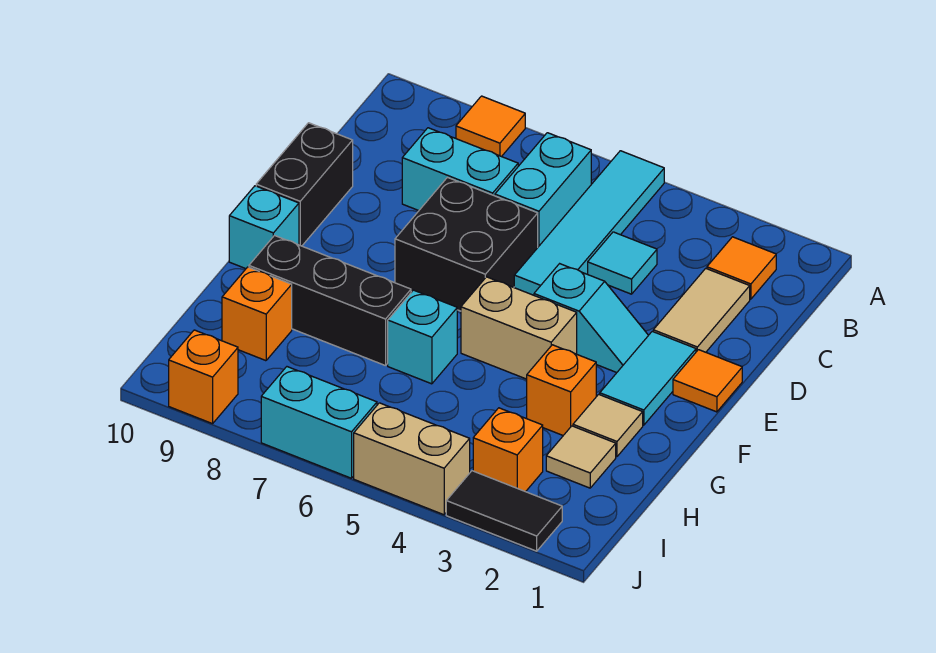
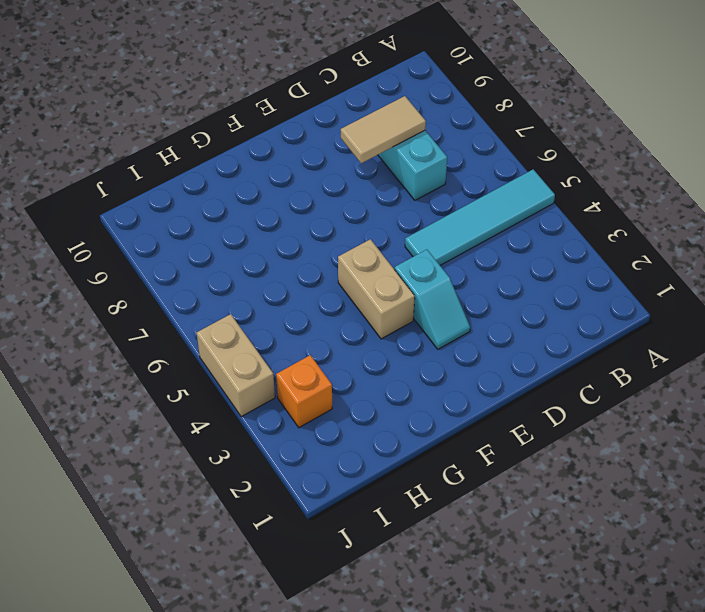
tan tile C8:D8 level 2 -> tan tile C2:D2 level 1
none -> orange tile A8 level 1
none -> orange tile B2 level 1
none -> cyan brick B6:C6 level 1

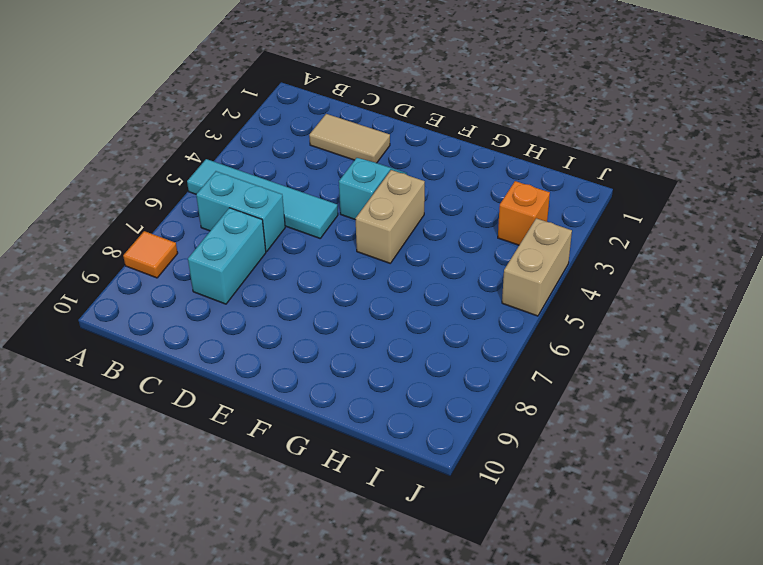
none -> orange tile B2 level 1
none -> cyan tile C4 level 1
none -> black brick D6:E7 level 1

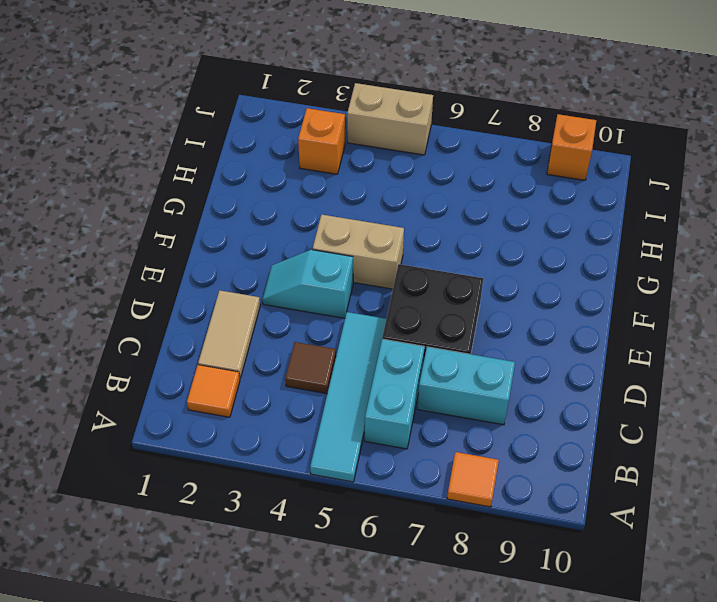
brown tile C4 level 1 -> cyan tile C4 level 1
none -> black brick D10:E10 level 1
none -> orange tile E1 level 1
none -> cyan tile E2:F2 level 1

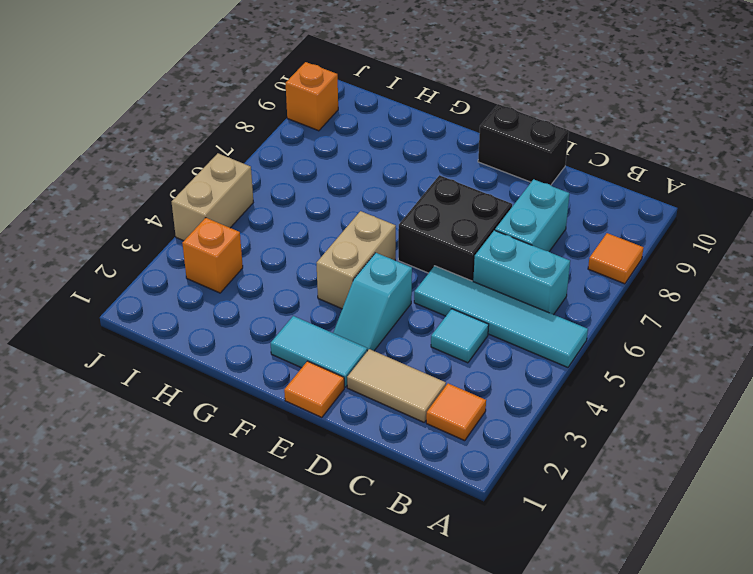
none -> cyan brick F10 level 1
none -> tan tile G2 level 1
none -> orange brick G3 level 1

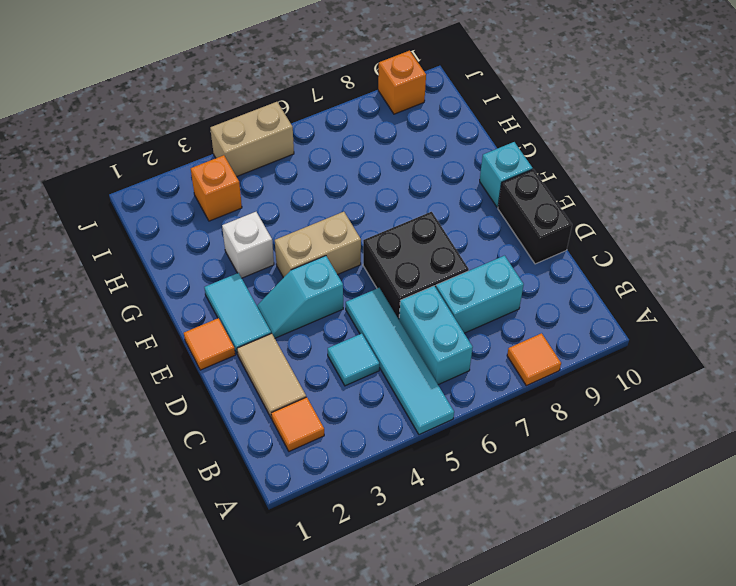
white brick G3 level 1 -> orange brick G3 level 1
none -> tan tile G2 level 1
none -> cyan brick G6 level 1
none -> black brick G7:G9 level 1

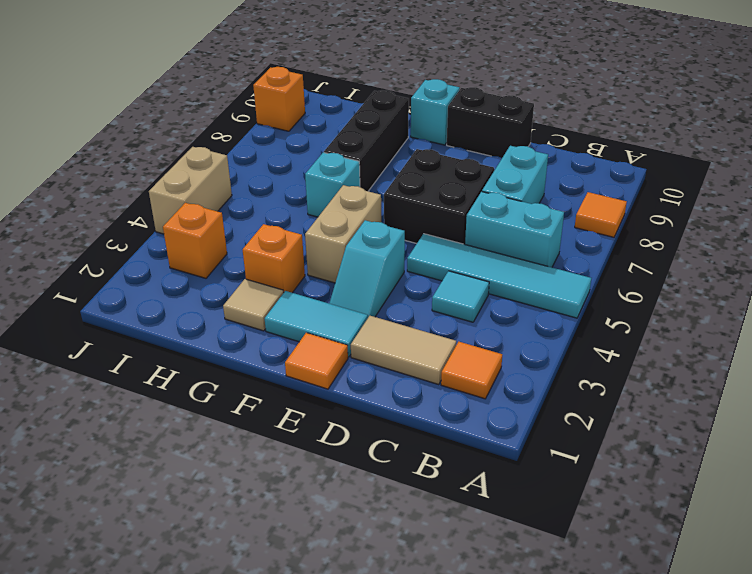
none -> tan tile H2 level 1
none -> orange brick H9 level 1
none -> black tile J2:J3 level 1

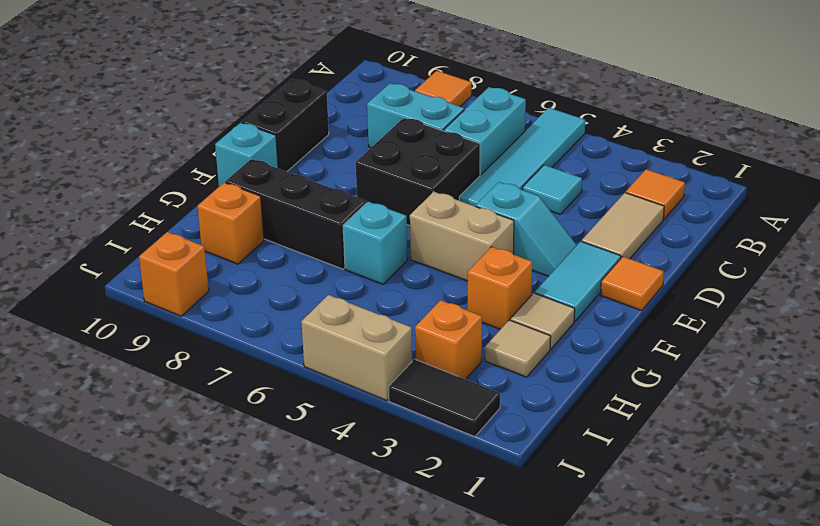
none -> cyan brick J6:J7 level 1

